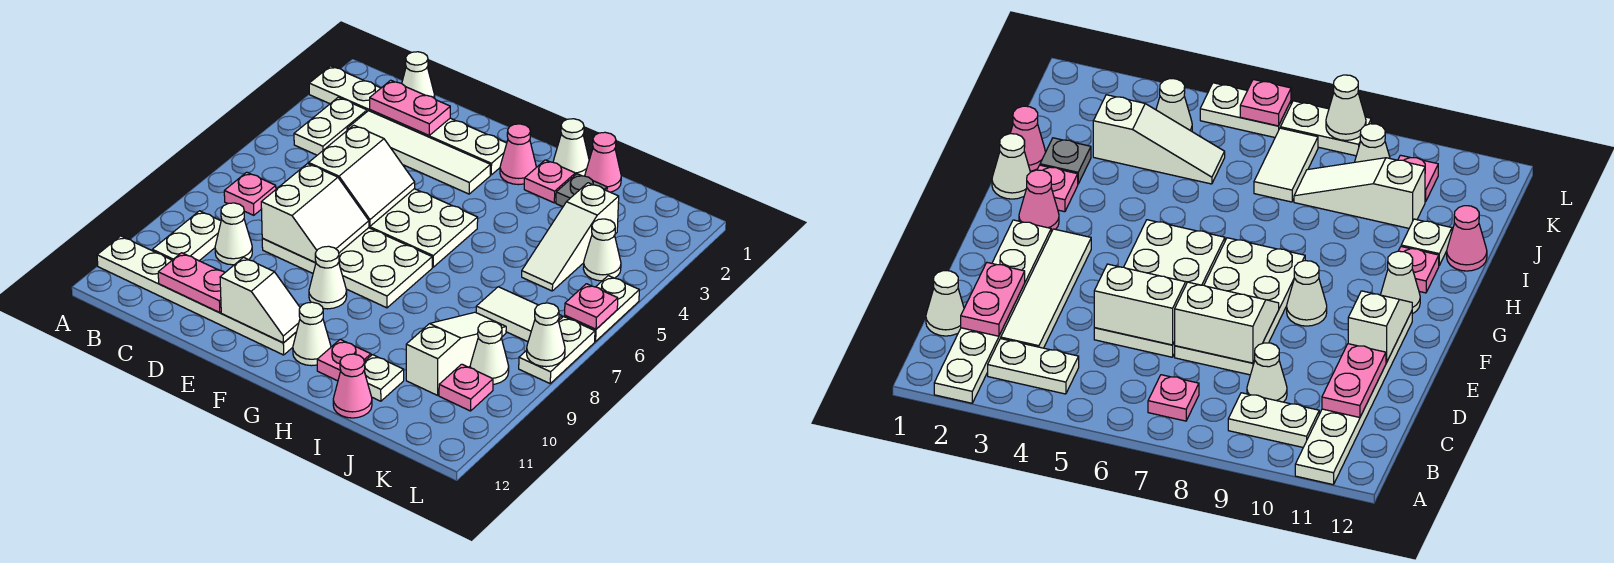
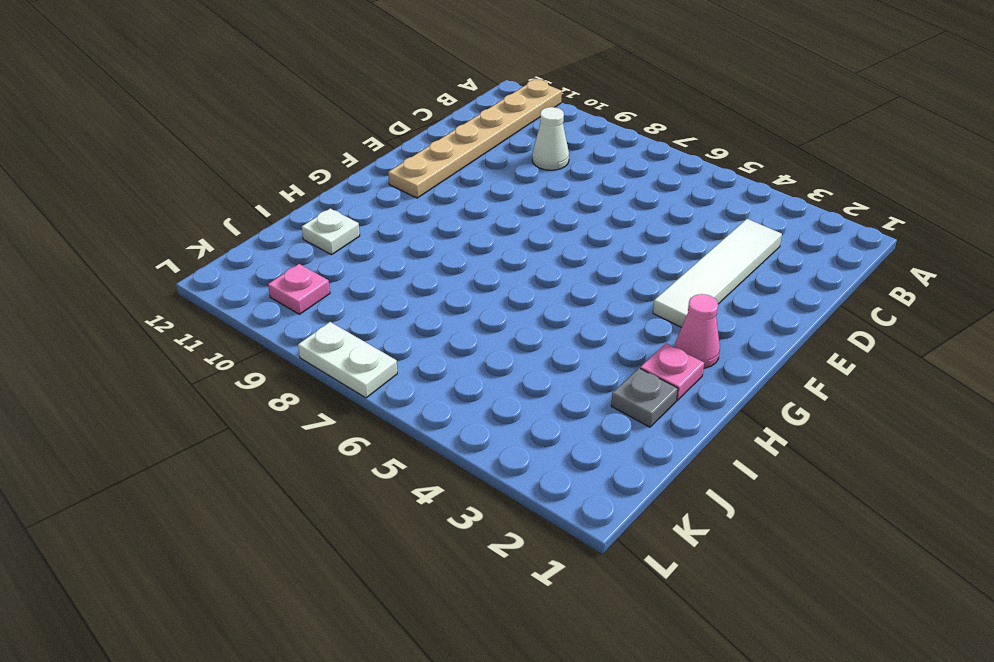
tan plate A11:F11 level 1 -> white plate A11:F11 level 1
none -> white plate A2:F2 level 1
none -> white plate B3:B4 level 1
none -> pink plate B7 level 1
none -> white plate B9:B10 level 1

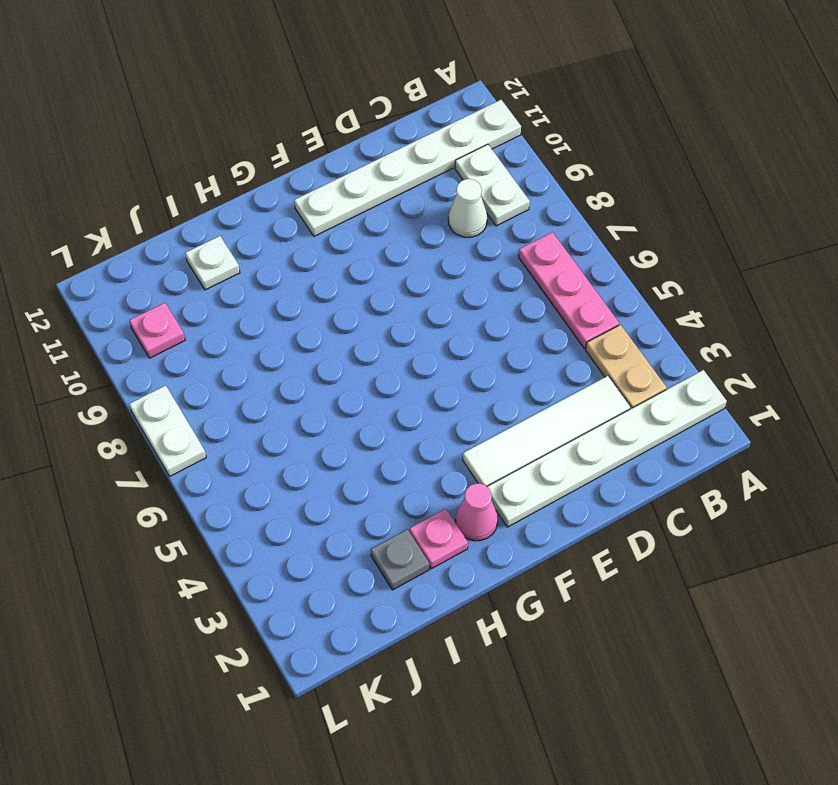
tan plate B3:B4 level 1 -> white plate B3:B4 level 1
pink plate B5:B7 level 1 -> pink plate B7 level 1
none -> white cone C1 level 1
none -> white plate D5:G6 level 1
none -> white plate D7:G8 level 1
none -> white cone F9 level 1

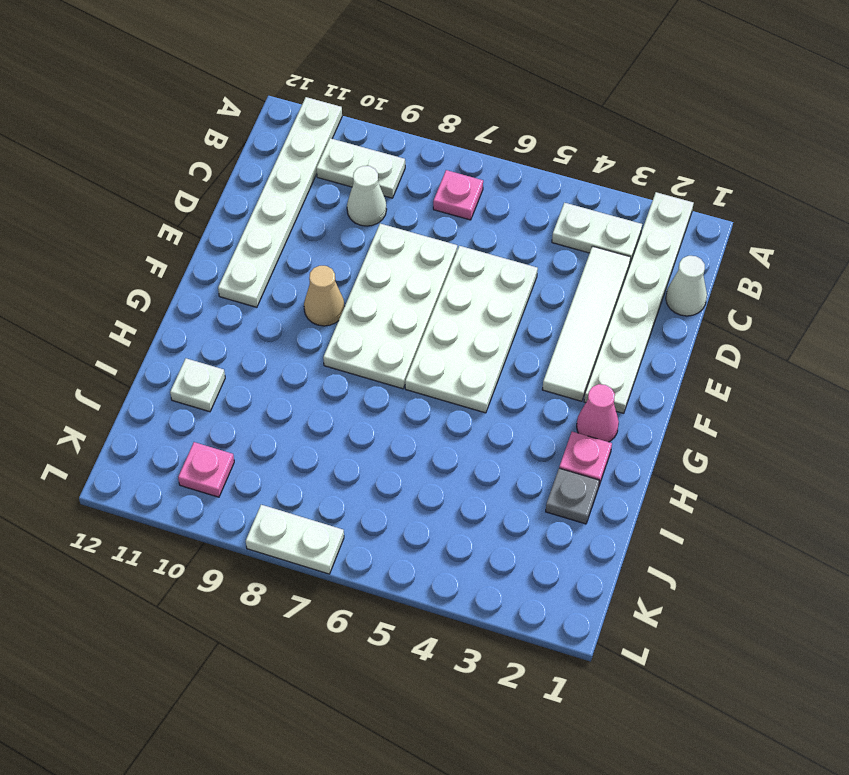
tan cone F9 level 1 -> white cone F9 level 1
none -> white cone G11 level 1
none -> white cone H1 level 1
none -> pink plate H11 level 1
none -> pink cone I1 level 1

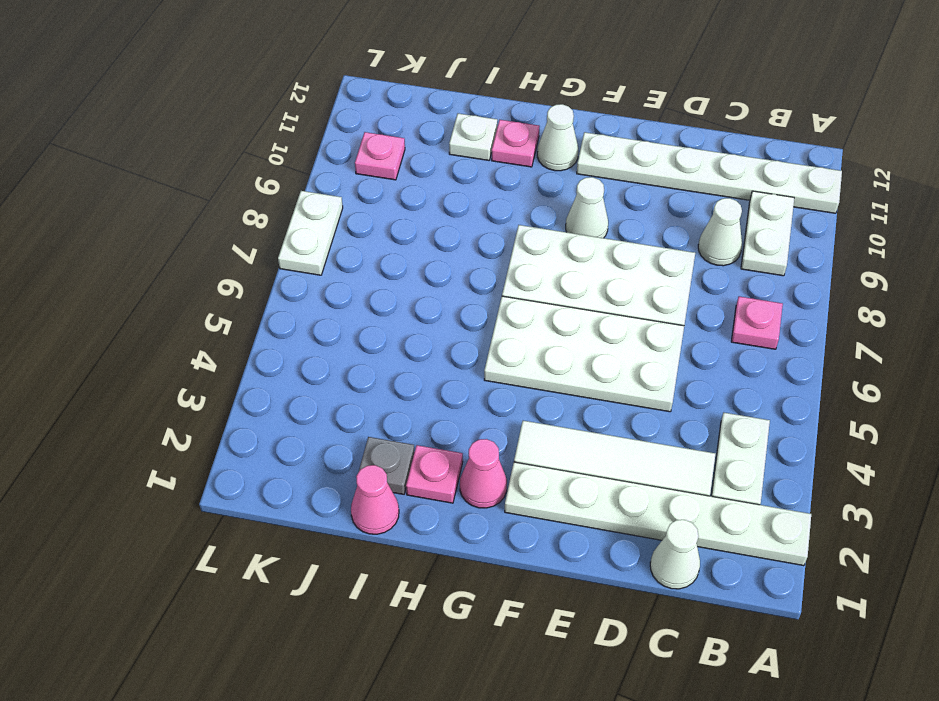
none -> white cone H1 level 1
none -> pink cone I12 level 1
none -> white slope J3:J5 level 1 top 3
none -> white tile J7:K7 level 1

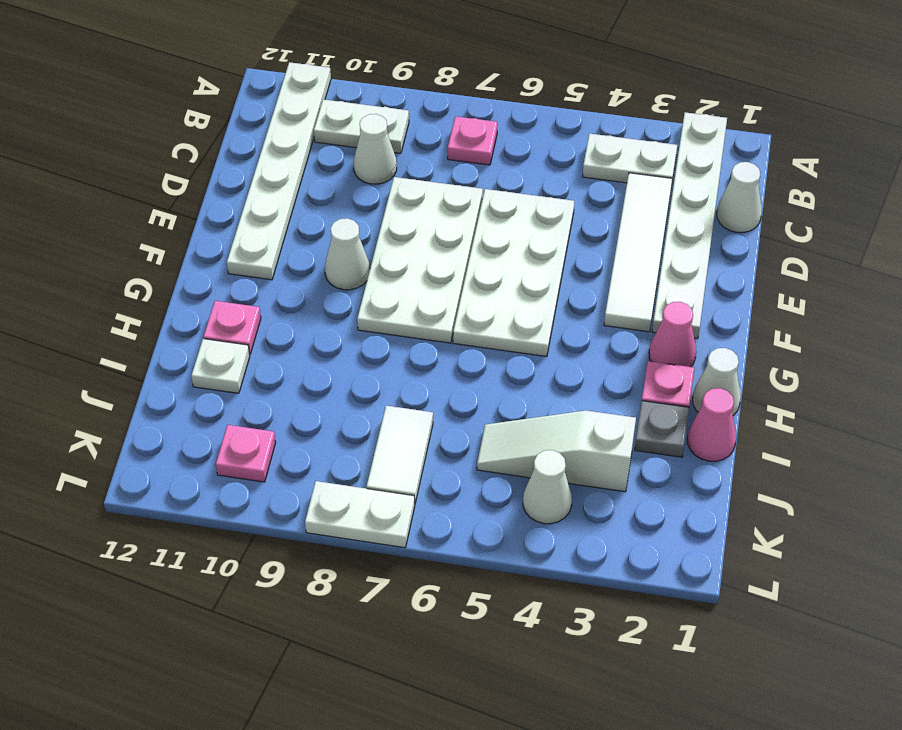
none -> white cone G11 level 1
none -> pink cone I12 level 1
none -> white slope J8:J10 level 1 top 10
none -> white cone K9 level 1

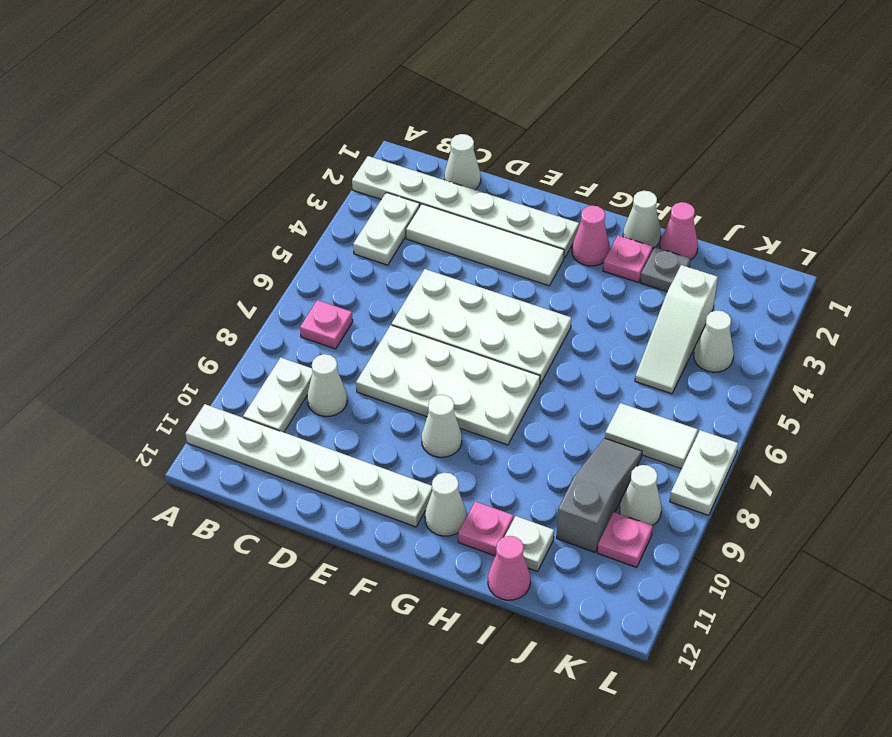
grey slope J8:J10 level 1 top 10 -> white slope J8:J10 level 1 top 10
none -> white plate L5:L6 level 1
none -> pink plate C2:D2 level 2
none -> pink plate C11:D11 level 2
none -> white slope D5:E6 level 2 top D

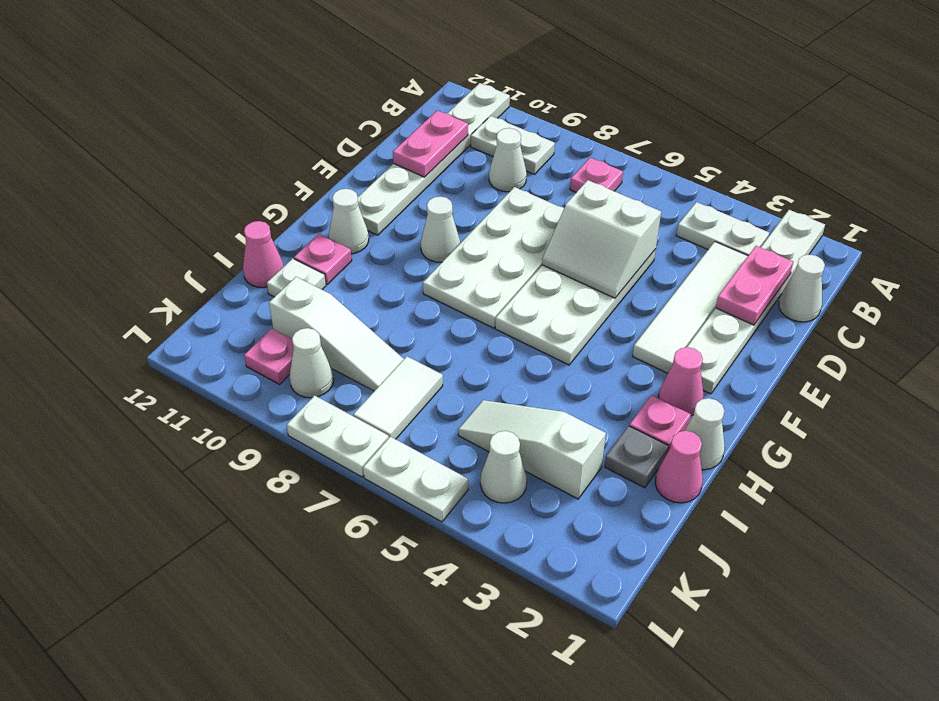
none -> white slope D7:E8 level 2 top D
none -> white slope E11:F11 level 2 top E
none -> pink plate L6 level 2
none -> white cone L8 level 2

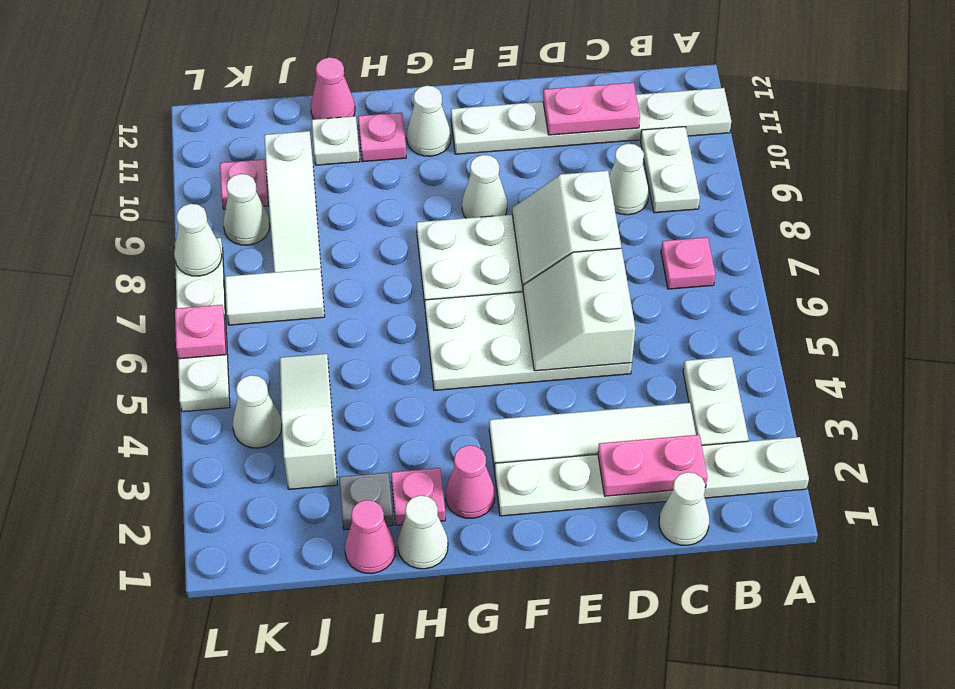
none -> white slope E11:F11 level 2 top E

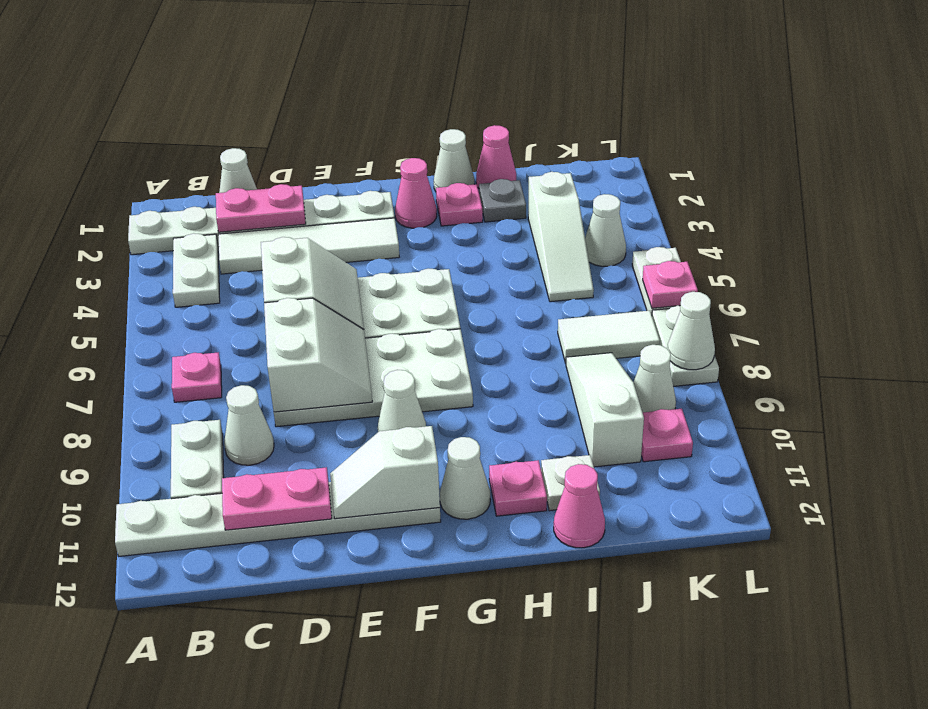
white slope E11:F11 level 2 top F -> white slope E11:F11 level 2 top E

